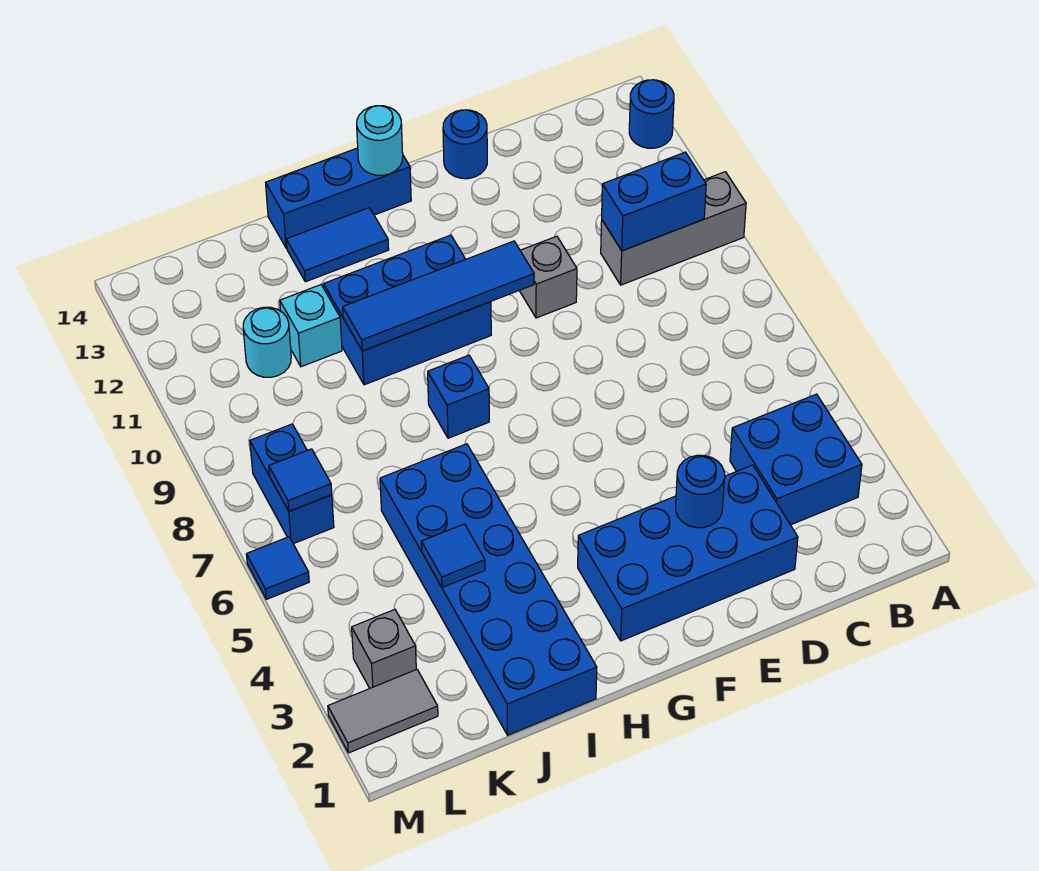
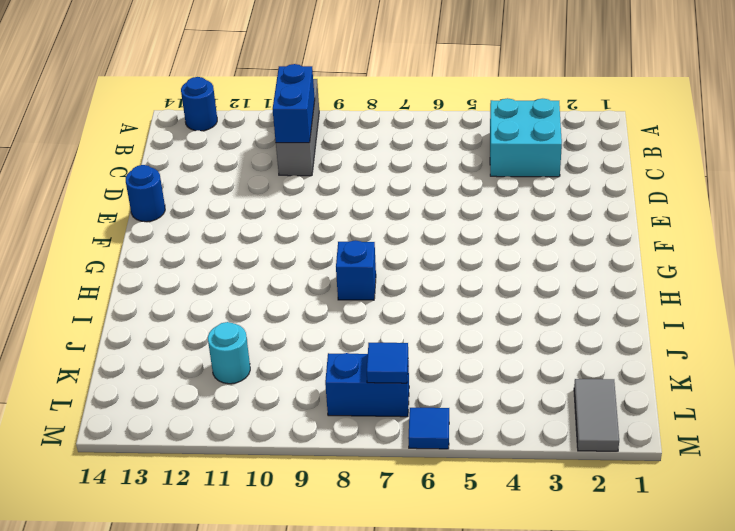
cyan brick B3:C4 level 1 -> blue brick B3:C4 level 1
none -> blue brick D2:G3 level 1
none -> grey brick E10 level 1
none -> blue brick G10:I11 level 1

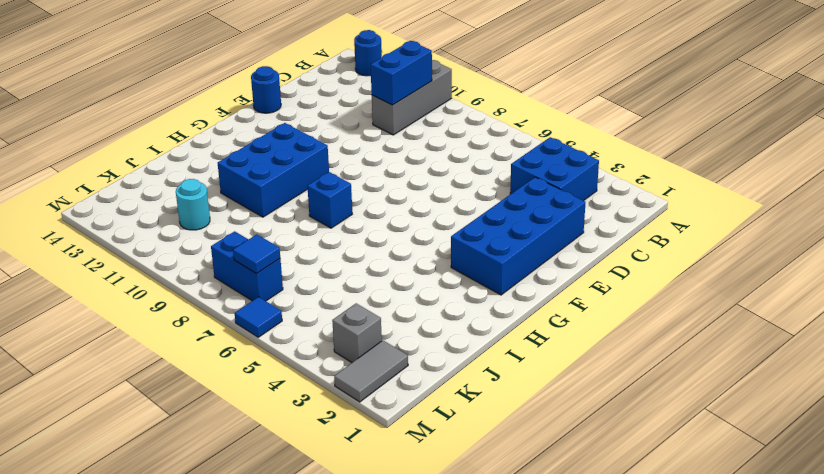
none -> grey brick E10 level 1
none -> blue brick G14:I14 level 1
none -> blue tile H13:I13 level 1

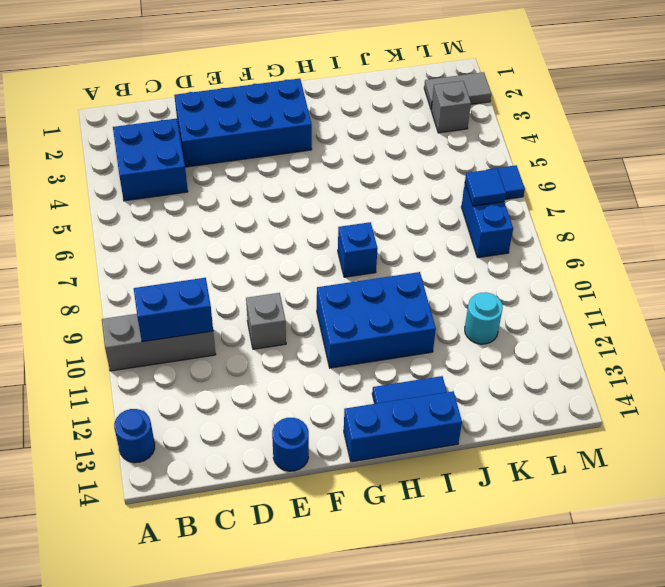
none -> blue brick I1:J6 level 1
none -> cyan brick J11 level 1
none -> blue round brick E3 level 2

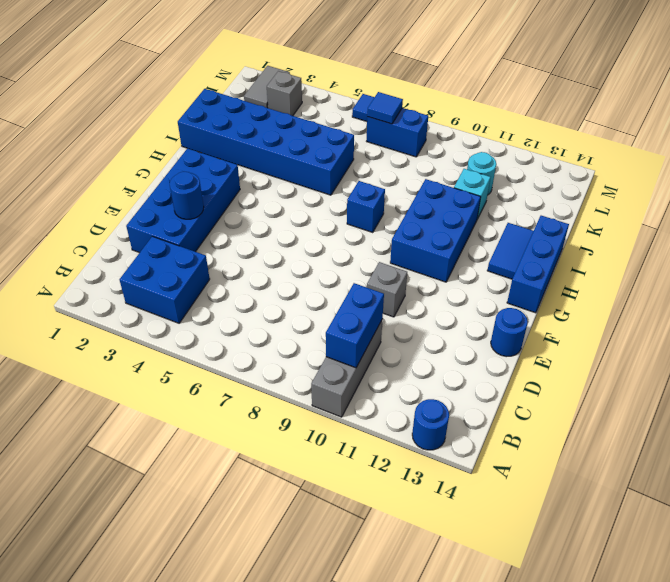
none -> blue tile F10:I10 level 2
none -> cyan round brick G14 level 2
none -> blue tile J4 level 2

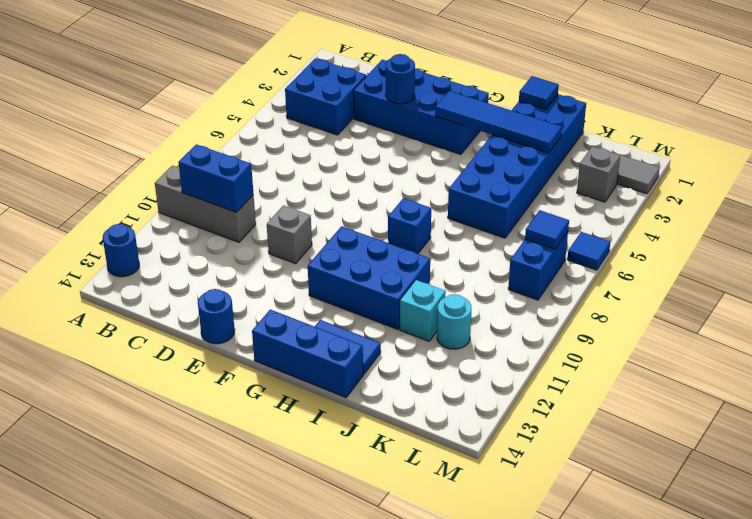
blue tile G3:J3 level 2 -> blue tile F10:I10 level 2
blue tile I1 level 2 -> blue tile J4 level 2
none -> cyan round brick G14 level 2

